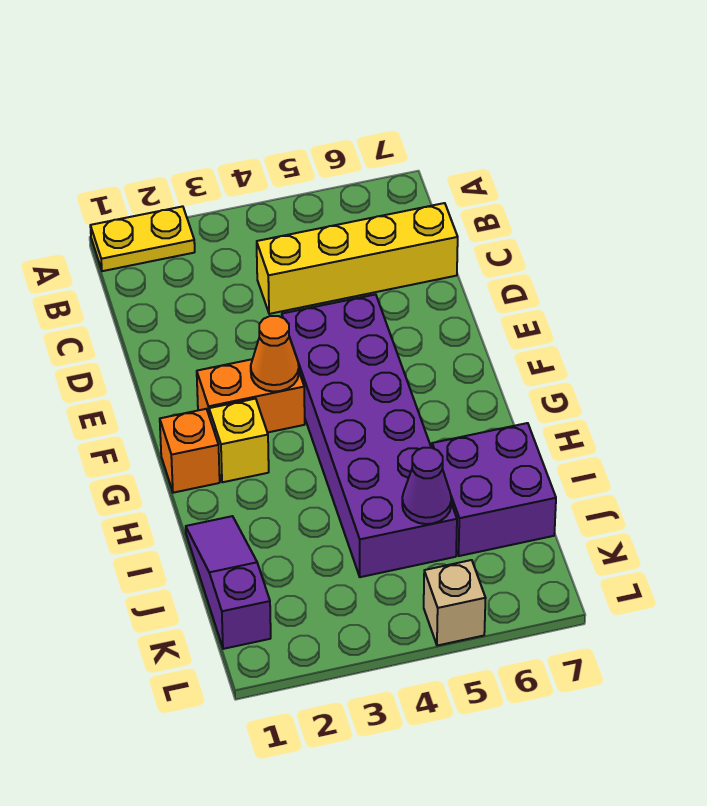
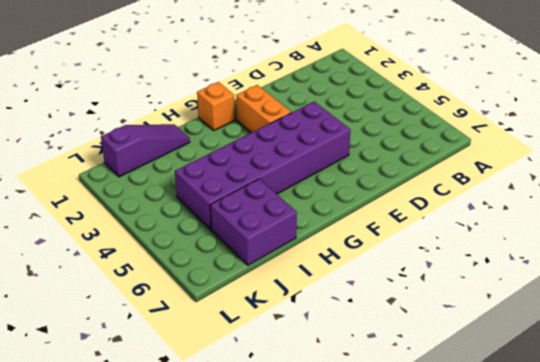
none -> yellow plate A1:A2 level 1
none -> yellow brick C4:C7 level 1

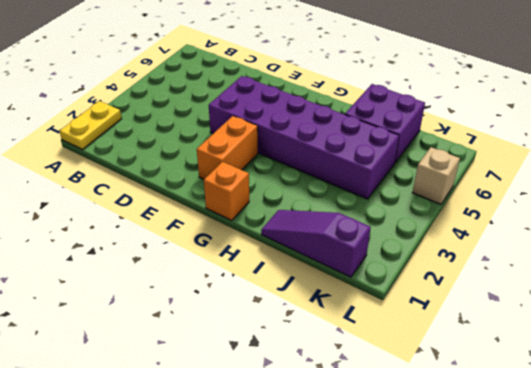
none -> yellow brick C4:C7 level 1
none -> yellow brick G2 level 1

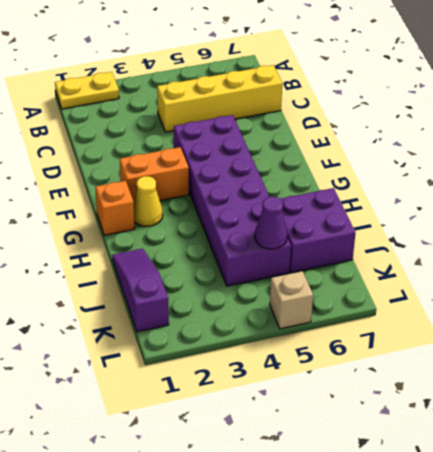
yellow cone G2 level 1 -> yellow brick G2 level 1
none -> orange cone F3 level 2

